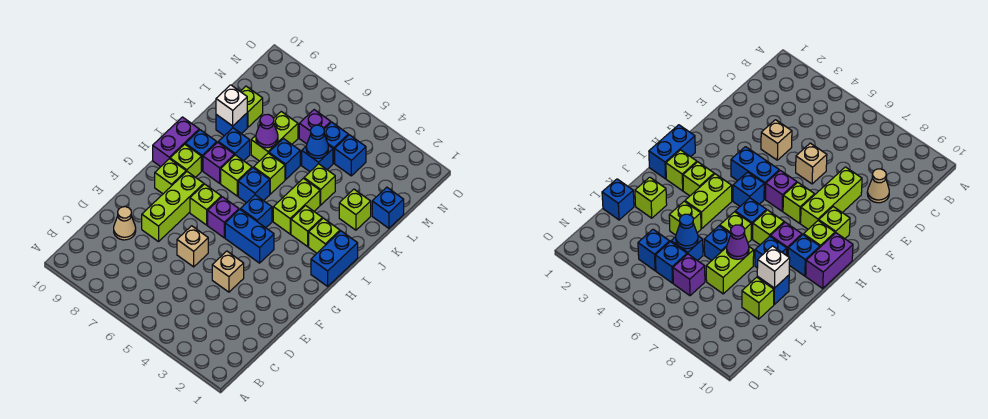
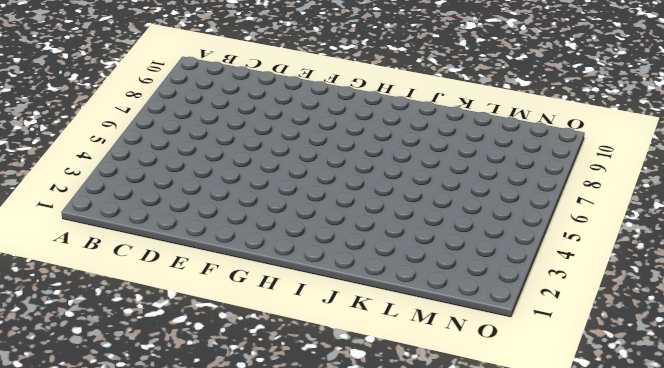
none -> tan cone D9 level 1
none -> tan brick E4 level 1
none -> tan brick E6 level 1
none -> lime brick E8:G8 level 1

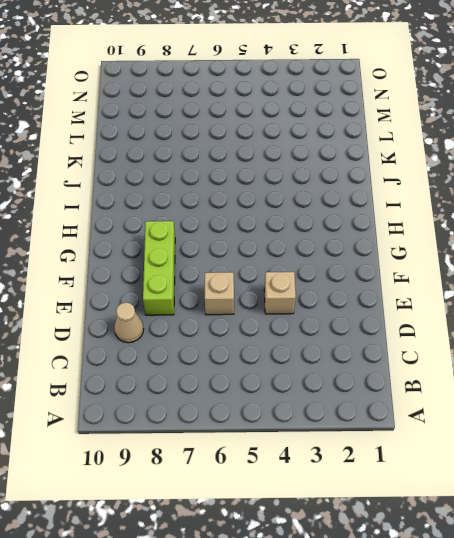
none -> blue brick G4:G5 level 1
none -> purple brick G6 level 1
none -> lime brick G7 level 1
none -> lime brick G9 level 1

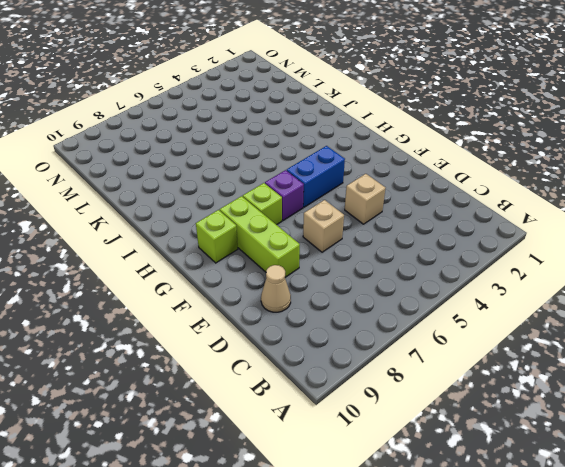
none -> blue brick H1:I1 level 1
none -> blue brick H5 level 1
none -> lime brick H9 level 1
none -> purple brick H10:I10 level 1

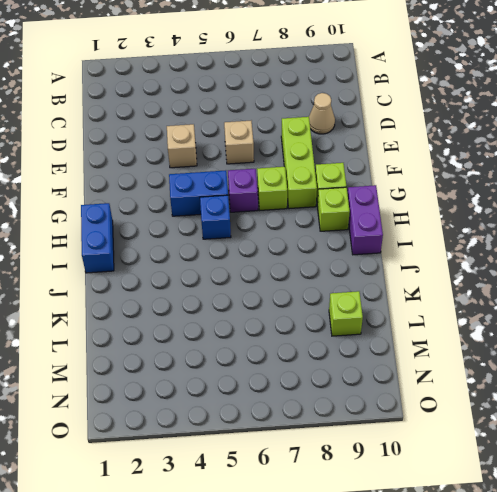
none -> lime brick I2 level 1
none -> lime brick I3 level 1
none -> lime brick I4:J4 level 1
none -> blue brick I6 level 1

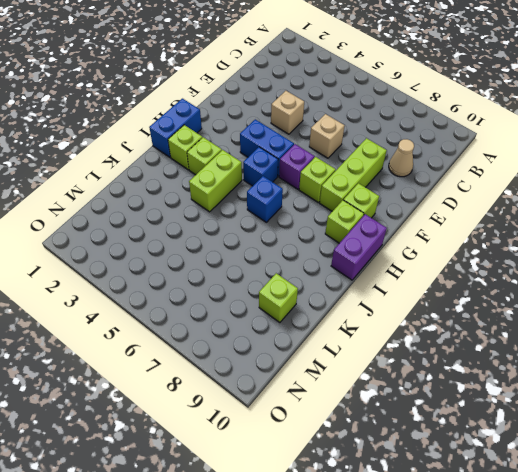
none -> lime brick I7 level 1
none -> purple brick I8 level 1
none -> blue brick I9 level 1
none -> lime brick J6 level 1

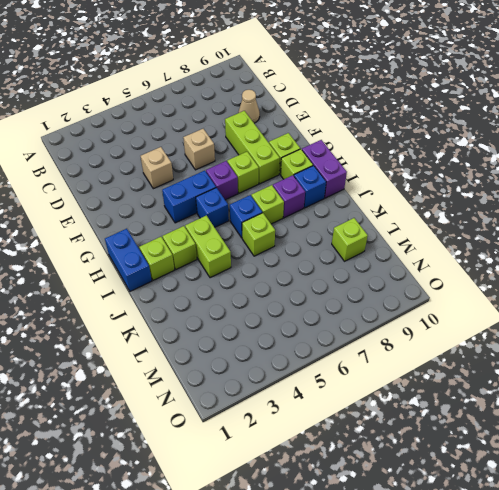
none -> blue brick J8 level 1
none -> lime brick K2 level 1
none -> lime brick K4 level 1
none -> blue brick K6 level 1

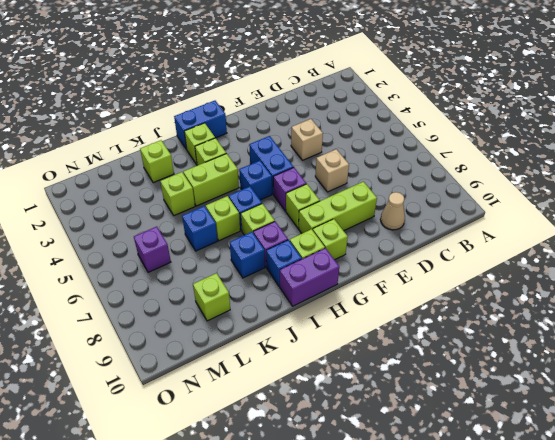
none -> lime brick K7:L7 level 1
none -> blue brick K9 level 1
none -> blue brick L1 level 1
none -> blue brick L5 level 1

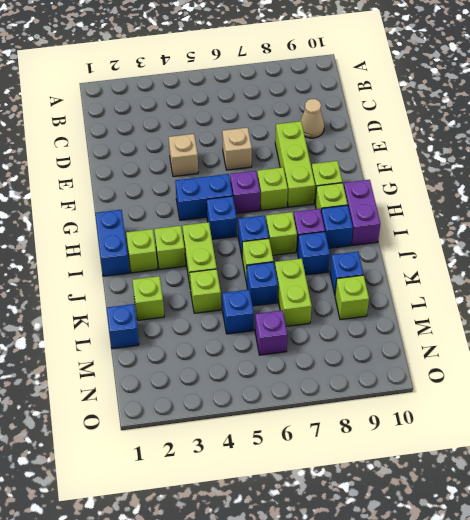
none -> blue brick M4 level 1
none -> blue brick M5 level 1
none -> purple cone K7 level 2
none -> white brick K9 level 2

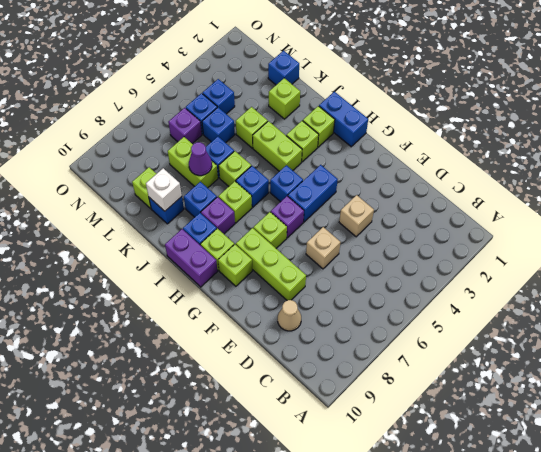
none -> blue cone L5 level 2

